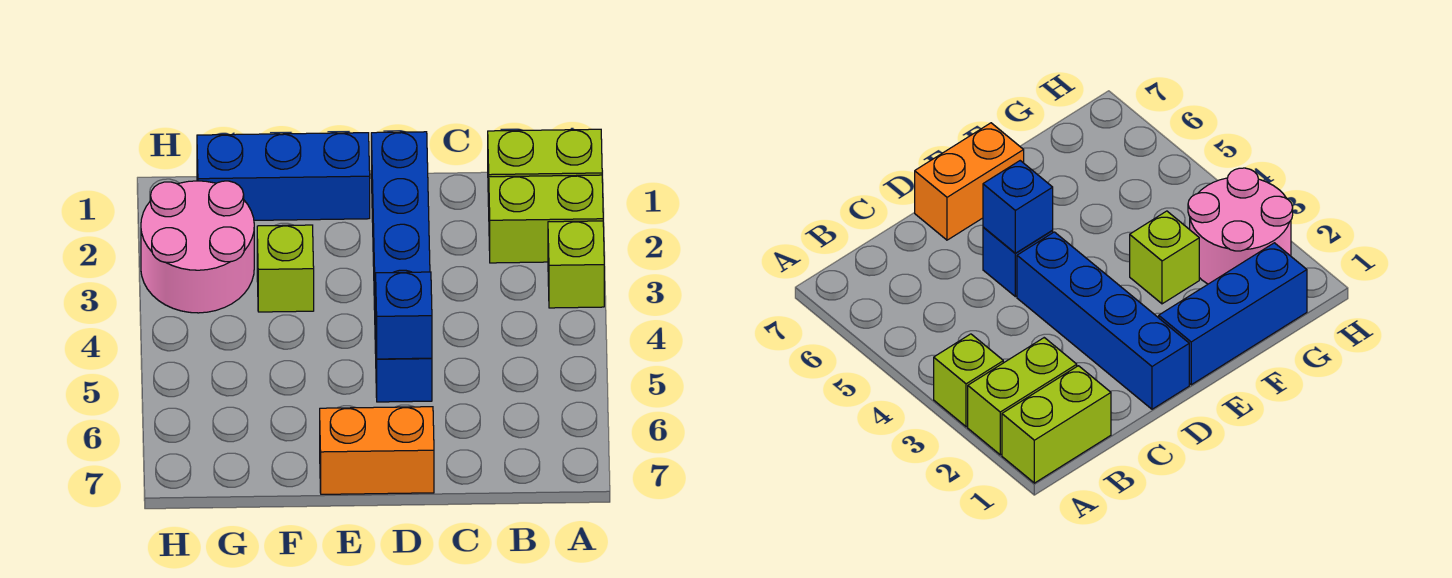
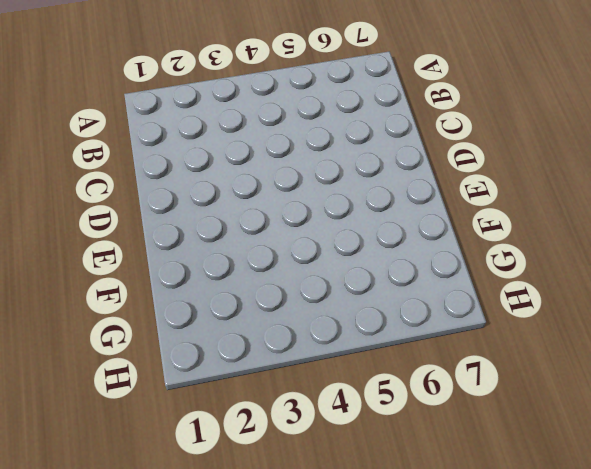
none -> lime brick A1:B1 level 1
none -> lime brick A2:B2 level 1

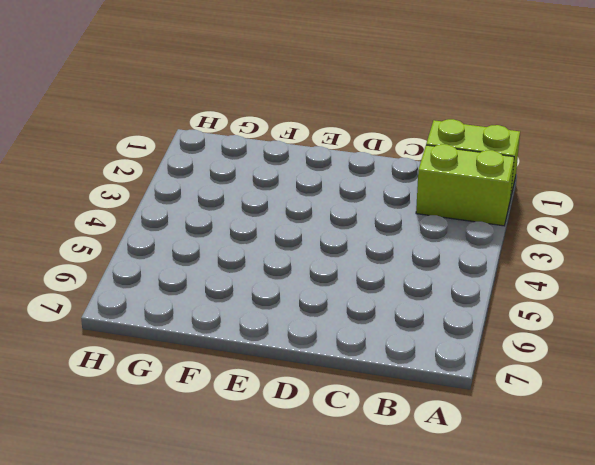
none -> lime brick A3 level 1
none -> blue brick D1:D4 level 1

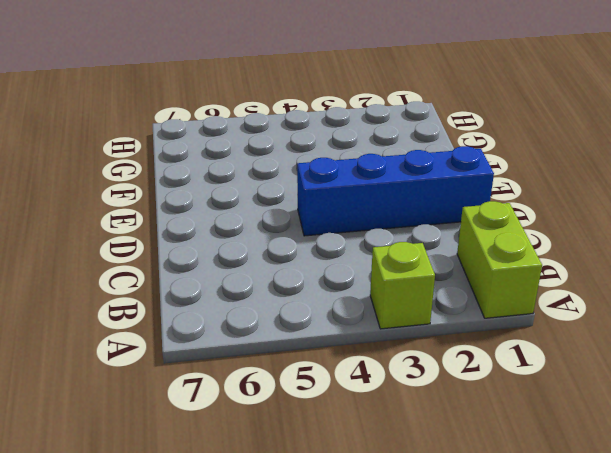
none -> lime brick A2:B2 level 1
none -> blue brick D5 level 1

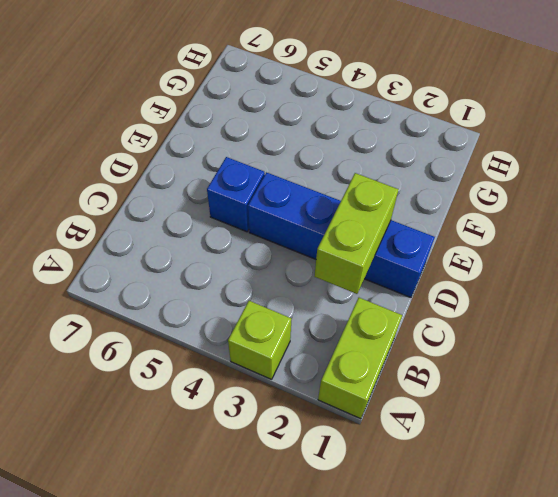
lime brick C2:D2 level 2 -> lime brick A2:B2 level 1
none -> orange brick D7:E7 level 1
none -> blue brick E1:G1 level 1

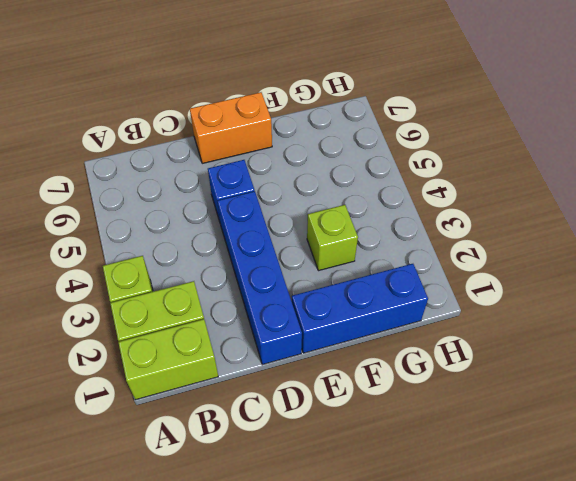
none -> pink round brick G2:H3 level 1
none -> blue brick D5 level 2

